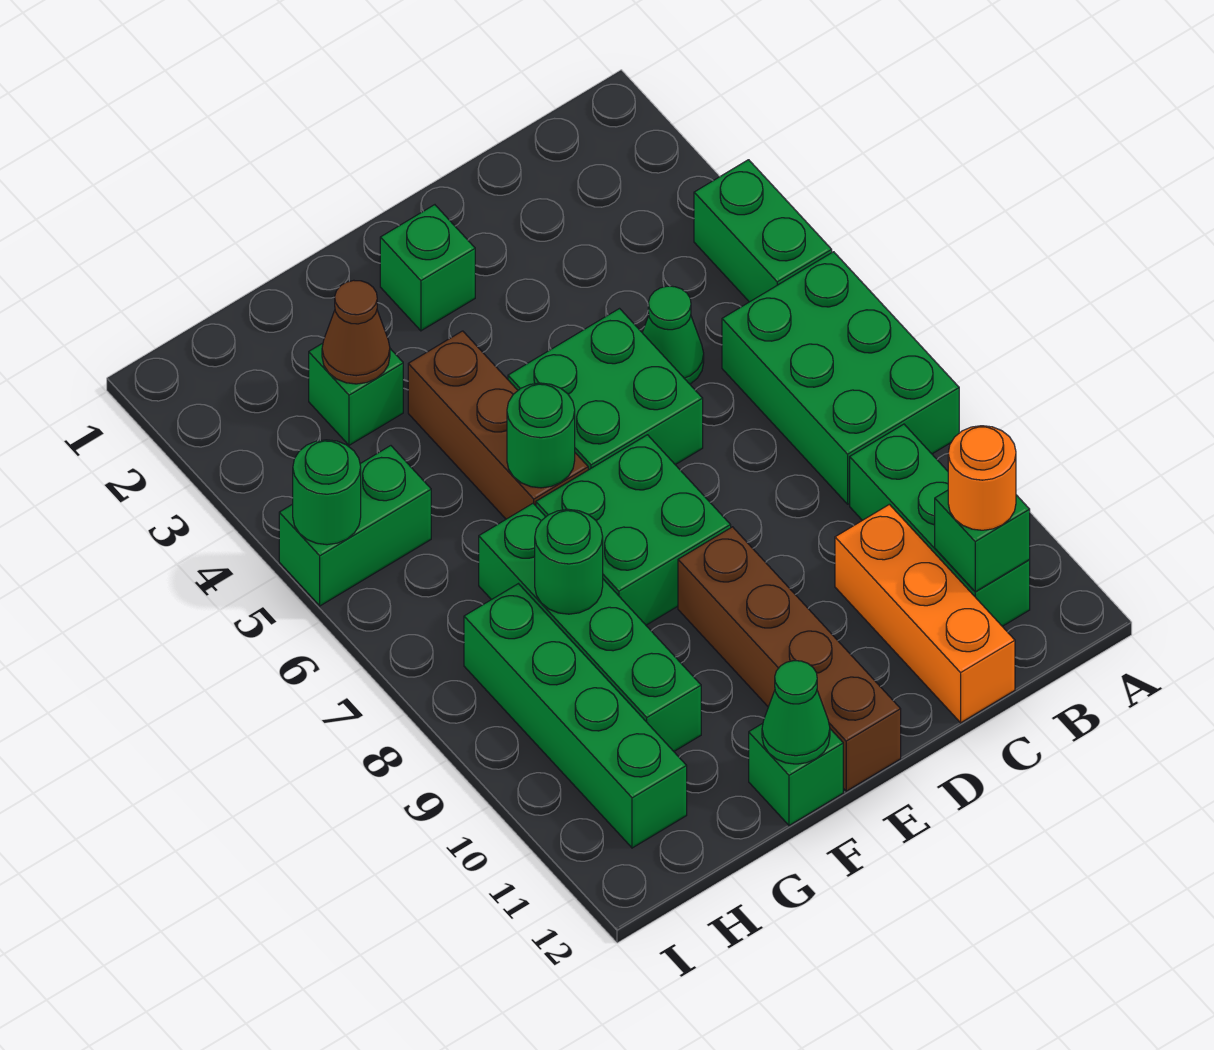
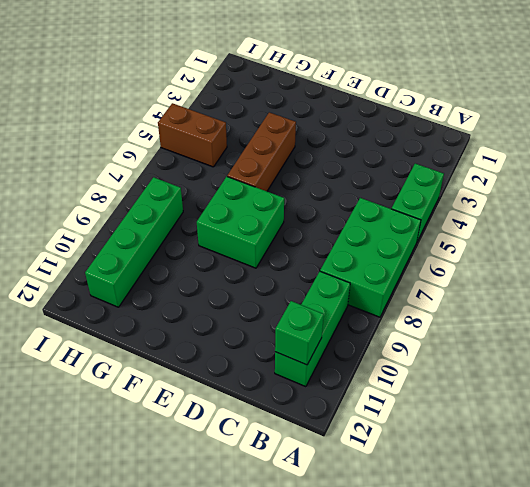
brown brick H5:I5 level 1 -> green brick H5:I5 level 1
none -> green cone C5 level 1
none -> orange brick C10:C12 level 1
none -> green brick D5:E6 level 1

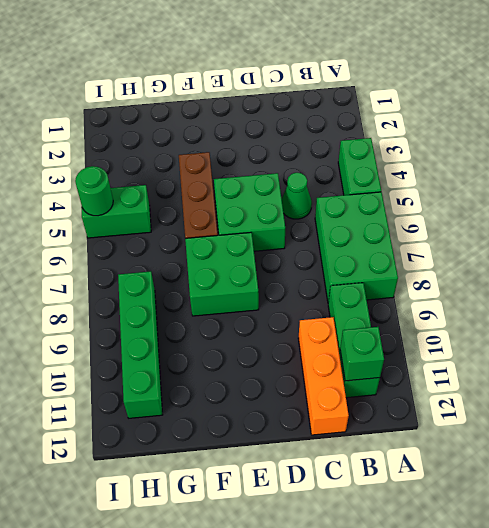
none -> green brick E2 level 1
none -> brown brick E9:E12 level 1
none -> green brick F12 level 1

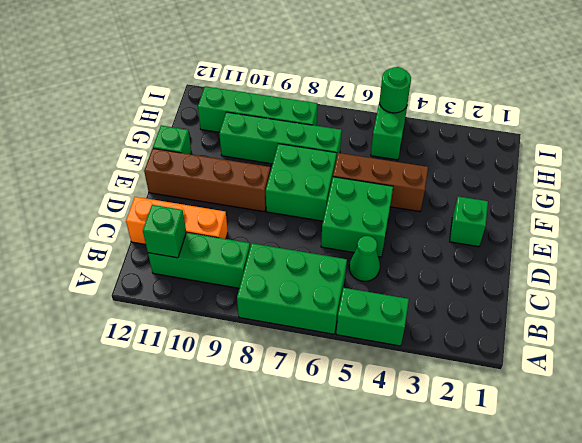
none -> green brick G3 level 1
none -> green round brick F6 level 2
none -> green cone F12 level 2

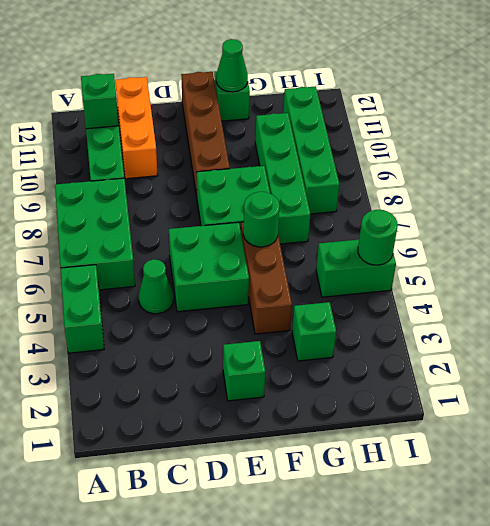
none -> brown cone G3 level 2
none -> green round brick G8 level 2
none -> orange round brick B11 level 3

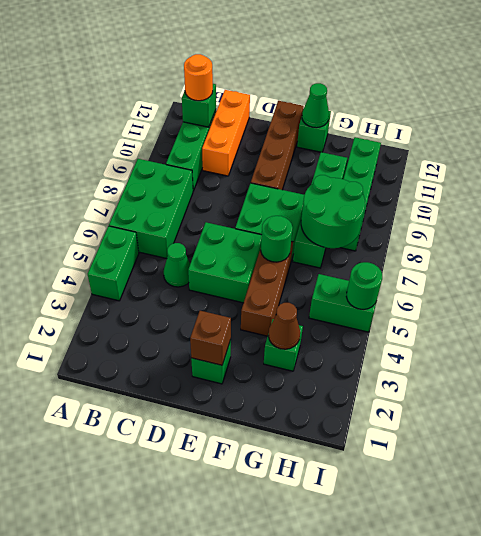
brown brick E2 level 2 -> none
green round brick G7:H8 level 2 -> green round brick G8 level 2

